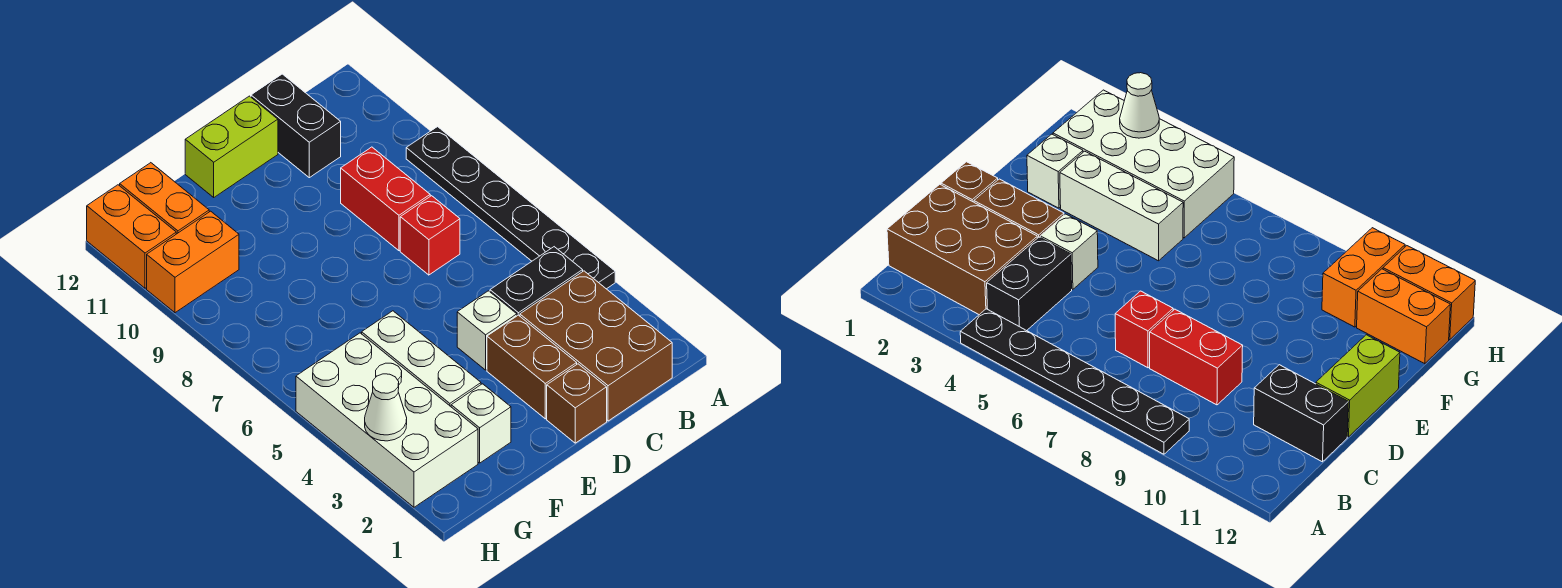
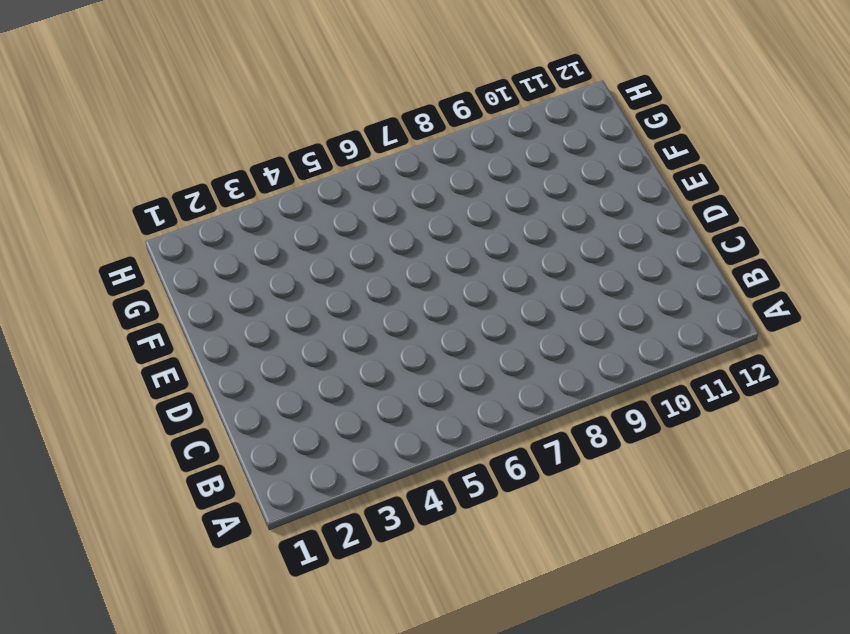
none -> black plate A4:A9 level 1
none -> brown brick B1:C3 level 1
none -> black brick B4:C4 level 1

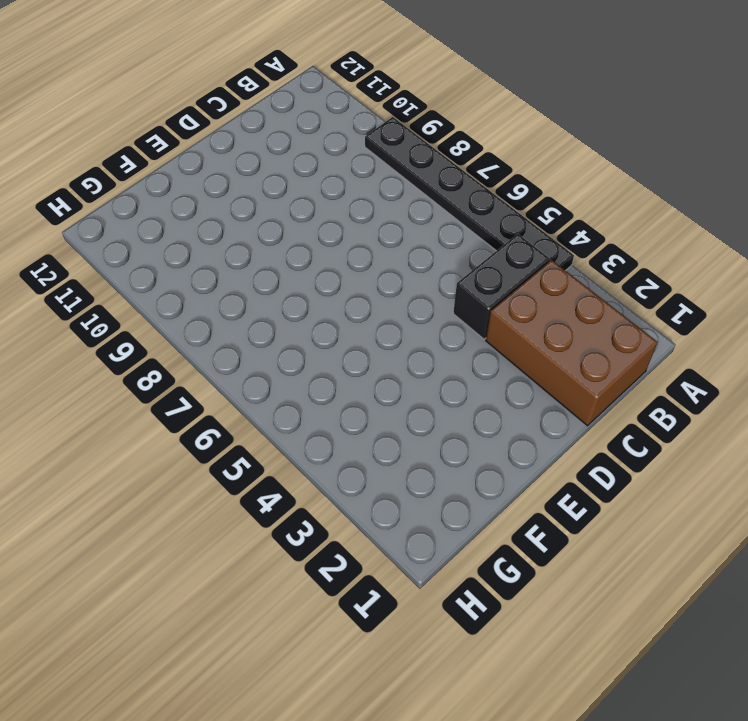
none -> red brick C7 level 1
none -> red brick C8:C9 level 1
none -> black brick C11:C12 level 1

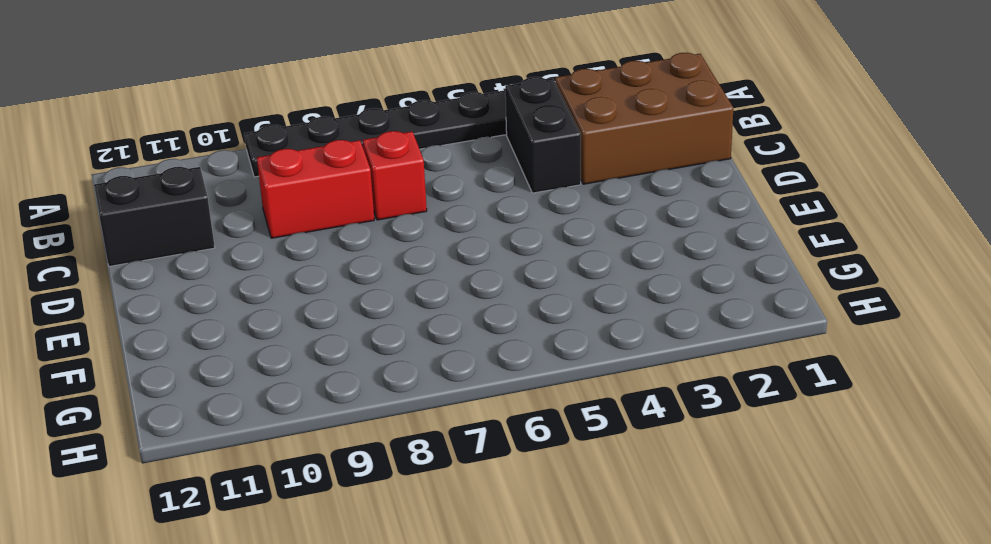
none -> brown brick D1 level 1
none -> brown brick D2:D3 level 1
none -> white brick D4 level 1

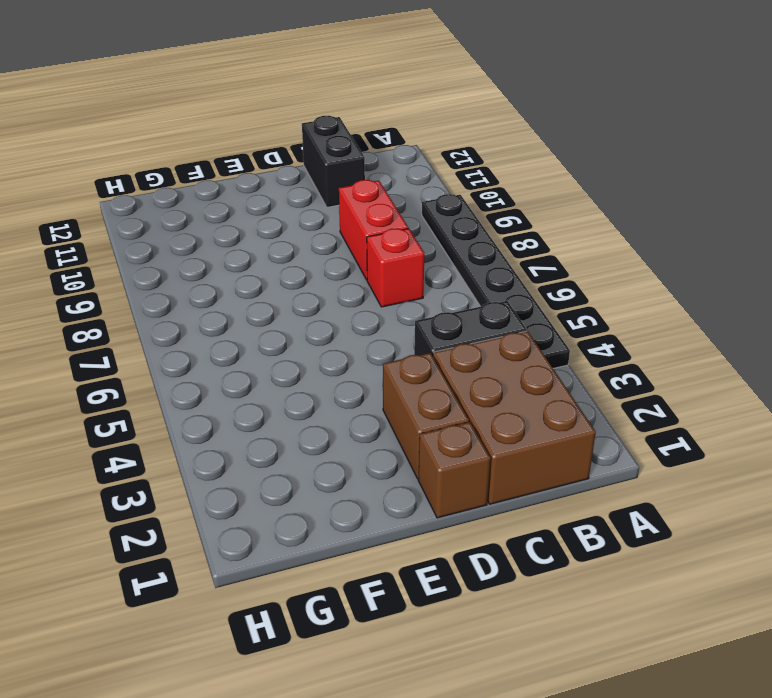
none -> white brick D4 level 1
none -> lime brick D12:E12 level 1
none -> white brick F2 level 1

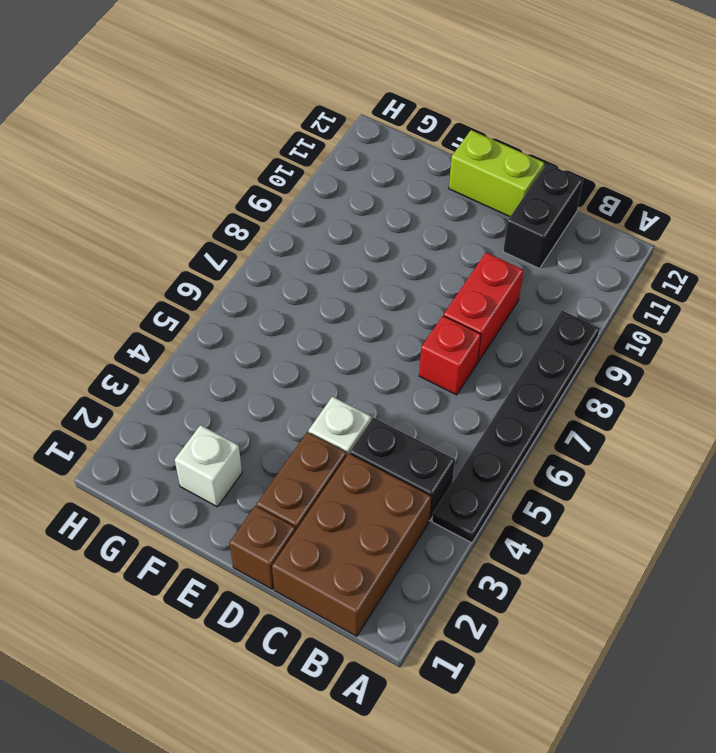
none -> white brick F3:F5 level 1
none -> white brick G2:H5 level 1
none -> orange brick G10:H10 level 1

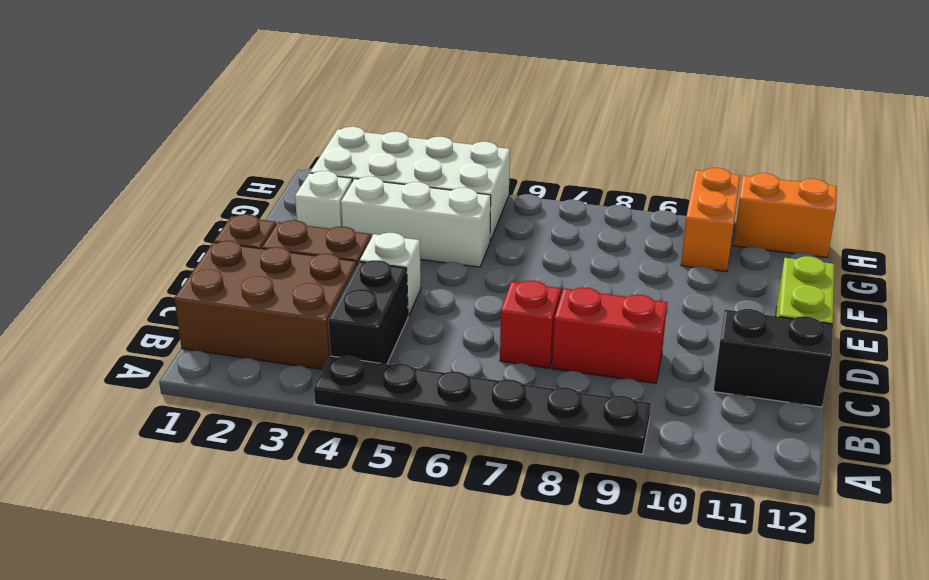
none -> orange brick G11:G12 level 1
none -> white cone H3 level 2

